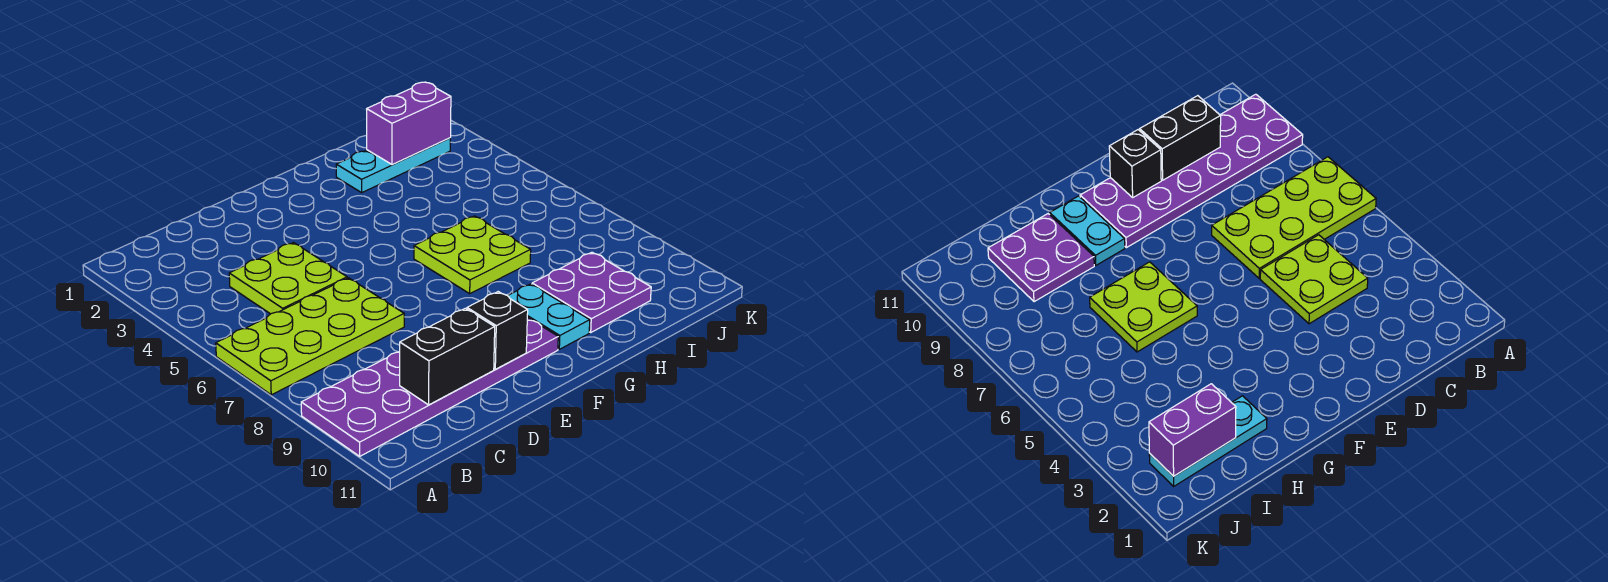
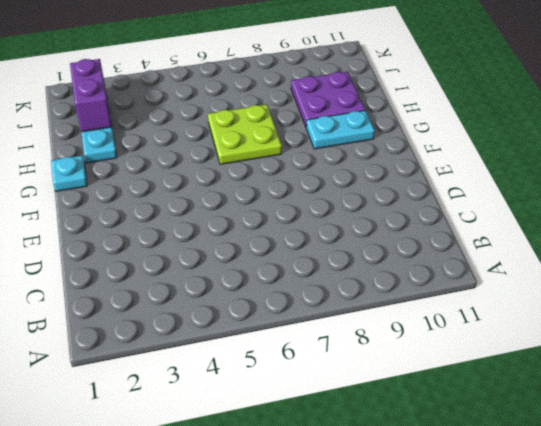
cyan plate G1 level 1 -> none
none -> lime plate A6:D7 level 1
none -> purple plate A9:F10 level 1

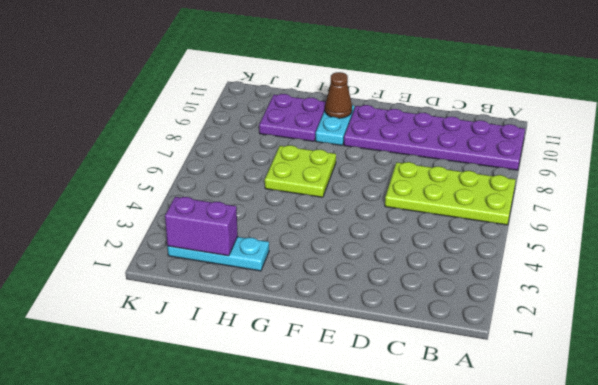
brown cone G10 level 2 -> none
none -> lime plate C4:D5 level 1
none -> black brick C10:D10 level 2

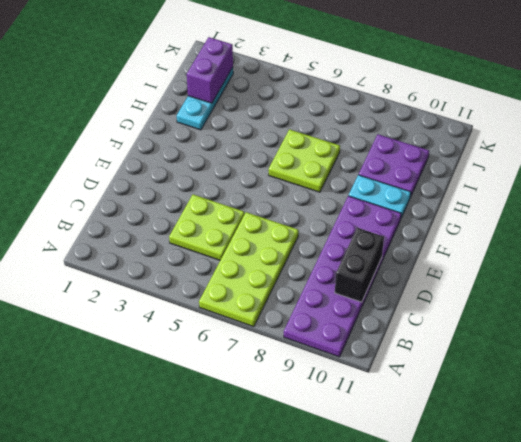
none -> black brick E10 level 2

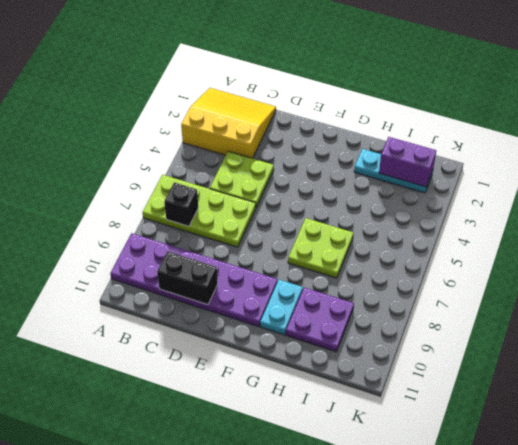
yellow slope A1:C3 level 1 top 3 -> none
black brick B7 level 2 -> black brick E10 level 2

